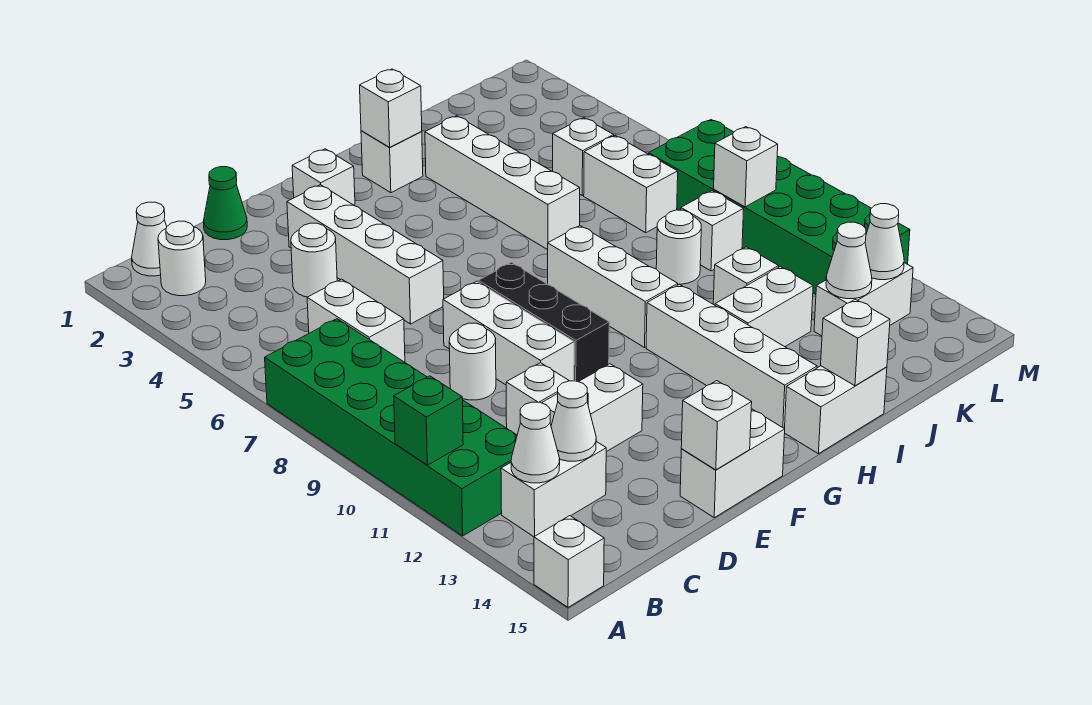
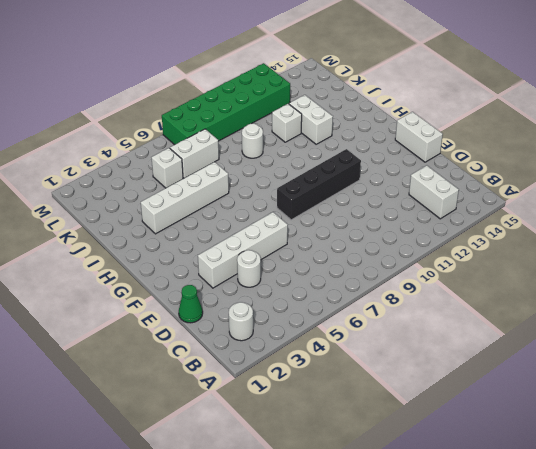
black brick F8:F11 level 1 -> black brick F8:F10 level 1
none -> green brick A7:B12 level 1
none -> white brick A15 level 1
none -> white cone B1 level 1
none -> white brick C6:C7 level 1

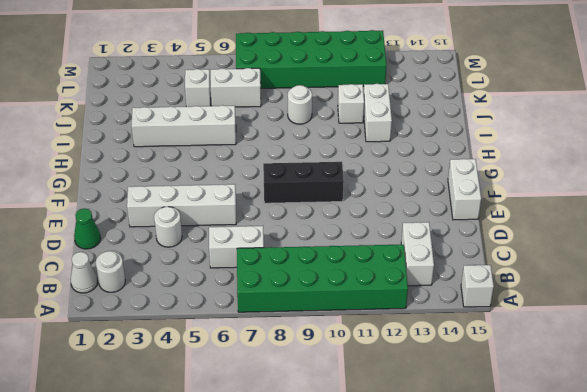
none -> white round brick D9 level 1
none -> white brick D11 level 1
none -> white brick D12:E12 level 1
none -> white brick E8:E10 level 1

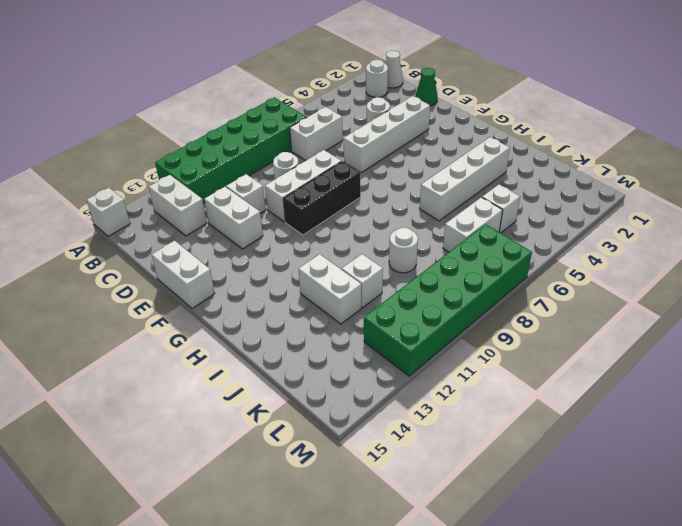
none -> white brick F2 level 1
none -> white brick H2 level 1
none -> white brick H8:H10 level 1
none -> white brick H11:H14 level 1

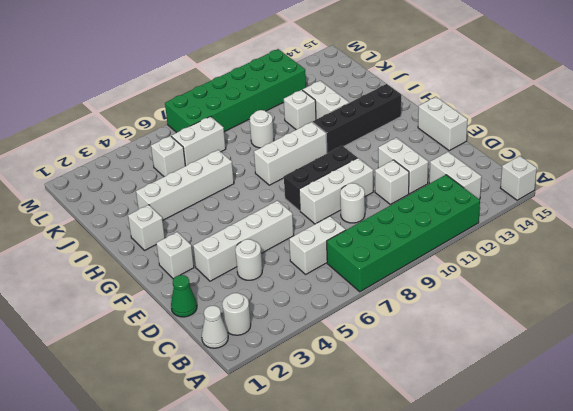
black brick H11:H14 level 1 -> white brick H11:H14 level 1
none -> white brick H15:I15 level 1
none -> white brick K9 level 1
none -> white brick K13:L13 level 1
none -> green brick A11 level 2

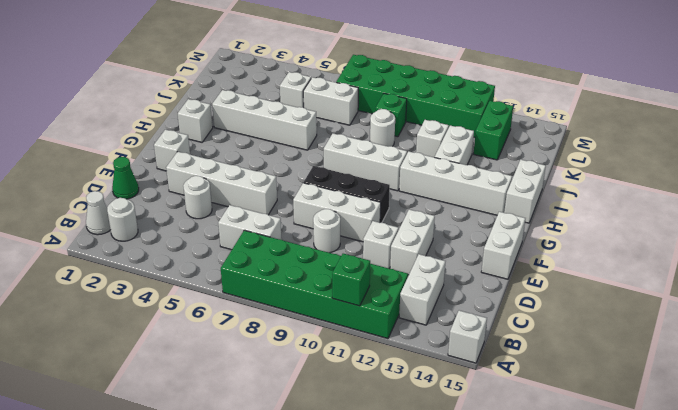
green brick K9 level 1 -> white brick K9 level 1
green brick K13:L13 level 1 -> white brick K13:L13 level 1
none -> white cone B13 level 2
none -> white cone C13 level 2
none -> white brick E15 level 2
none -> white brick H2 level 2

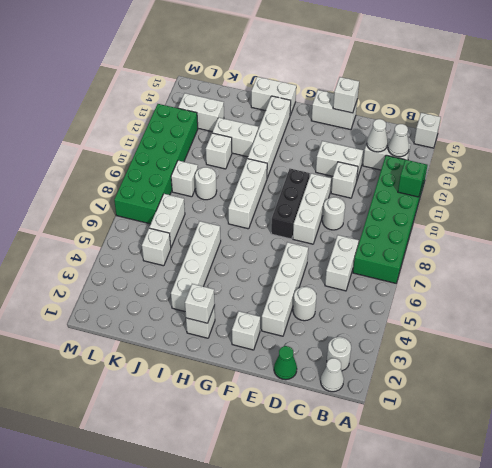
none -> white brick I15 level 2
none -> white cone K13 level 2
none -> white brick L9 level 2
none -> white cone L13 level 2

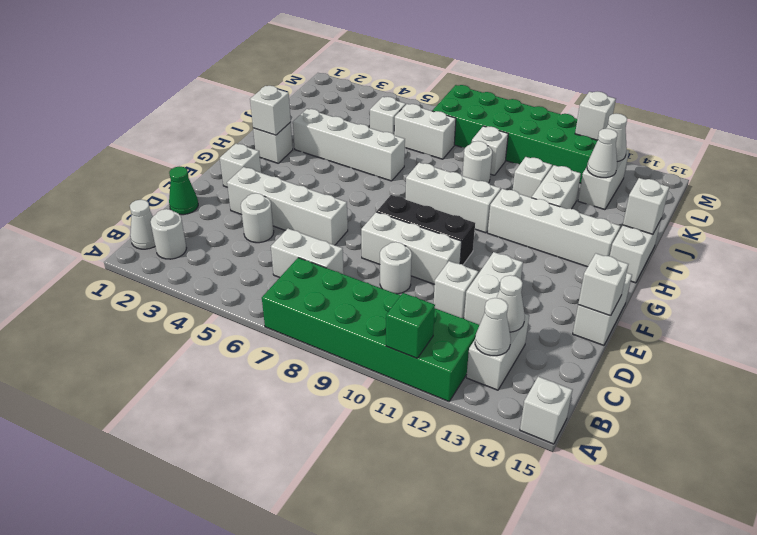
white brick M12 level 2 -> white brick L9 level 2

